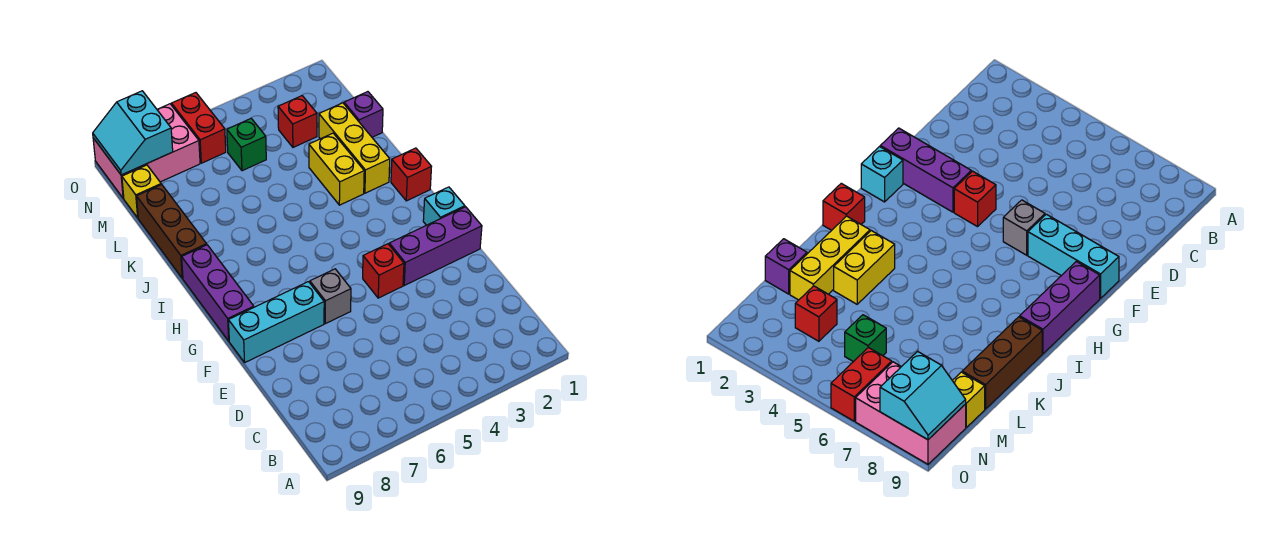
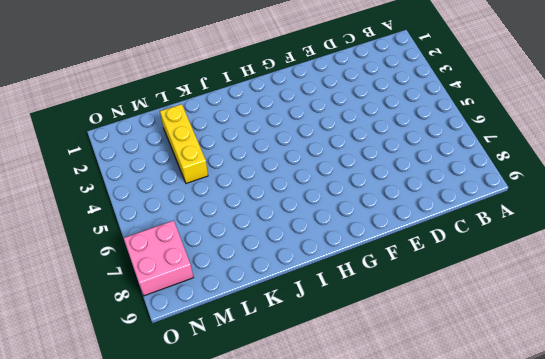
yellow brick L2:L4 level 1 -> yellow brick J2:L2 level 1
pink brick N7:O8 level 1 -> pink brick N7:O9 level 1
none -> purple brick F1:F3 level 1
none -> red brick F4 level 1
none -> grey brick F6 level 1

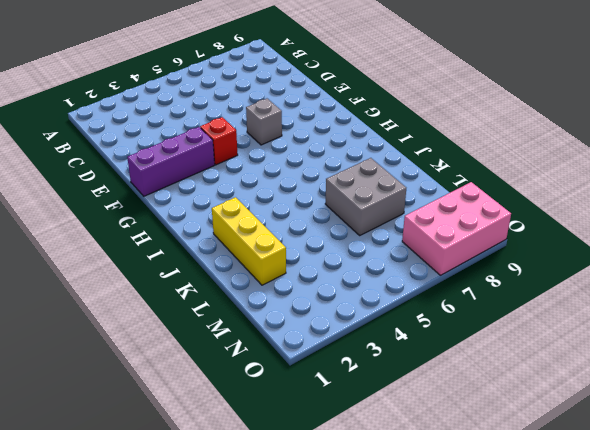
grey brick K6:L7 level 1 -> none
none -> cyan brick F7:F9 level 1
none -> cyan brick G1 level 1
none -> purple brick G9:I9 level 1

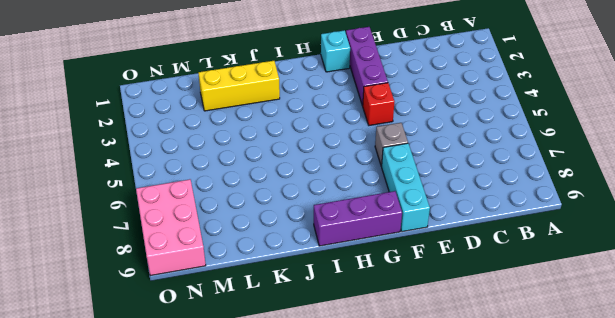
none -> red brick I1 level 1
none -> yellow brick J3:K3 level 1
none -> brown brick J9:L9 level 1

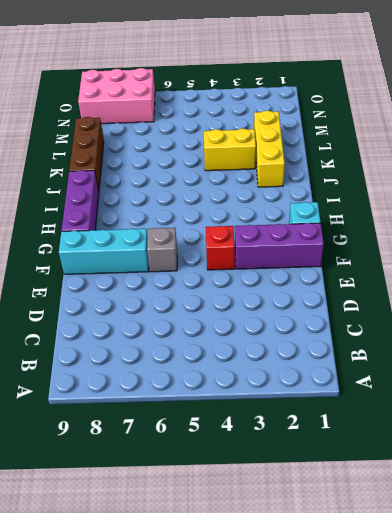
yellow brick K3:K4 level 1 -> yellow brick J3:K3 level 1
none -> red brick I1 level 1
none -> purple brick L1 level 1
none -> red brick M3 level 1

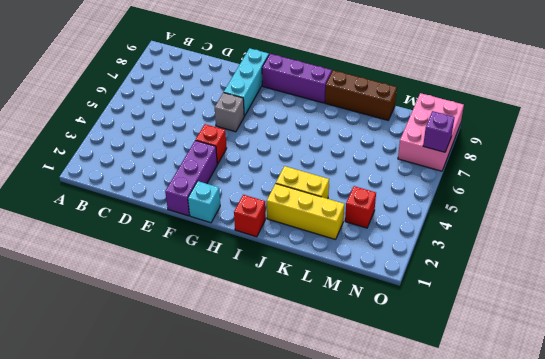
purple brick O7 level 2 -> purple brick L1 level 1
none -> green brick M5 level 1
none -> yellow brick M9 level 1
none -> red brick N6:O6 level 1

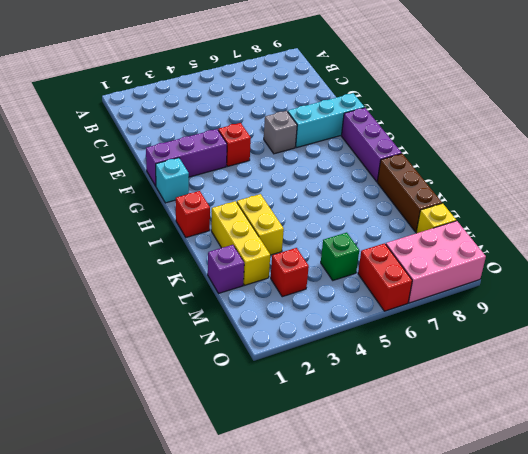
none -> cyan slope N8:O9 level 2 top 8

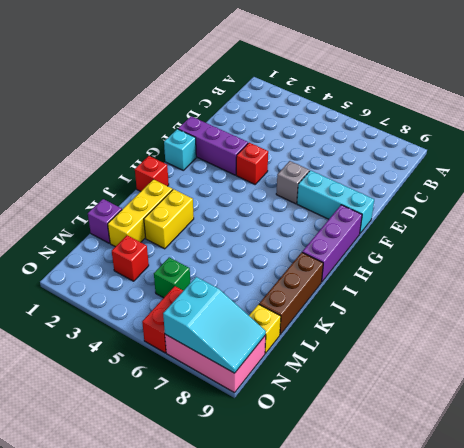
cyan slope N7:O9 level 2 top 7 -> cyan slope N8:O9 level 2 top 8

